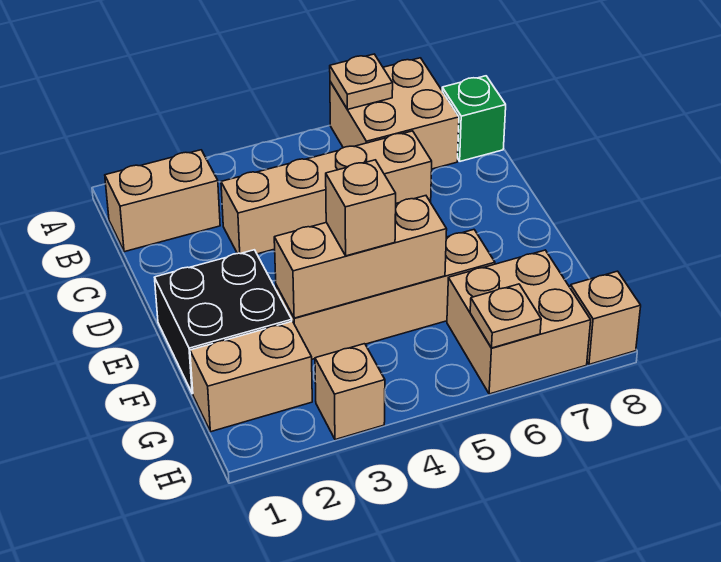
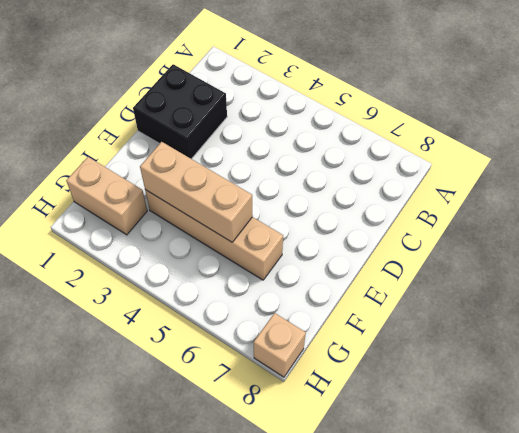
black brick C1:D2 level 1 -> black brick E1:F2 level 1
none -> tan brick A6:B7 level 1
none -> tan brick B1:B2 level 1
none -> green brick B8 level 1

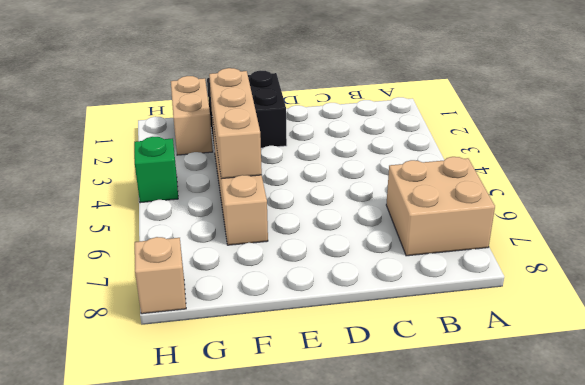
green brick H4 level 1 -> green brick B8 level 1
none -> tan brick B1:B2 level 1
none -> tan brick C3:C6 level 1
none -> tan brick G6:H7 level 1

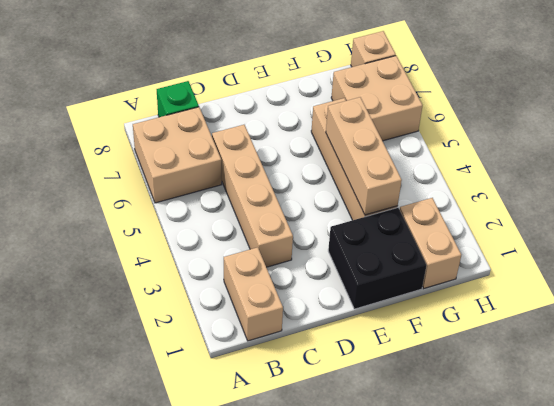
none -> tan brick H3 level 1
none -> tan plate A6 level 2
none -> tan plate H6 level 2

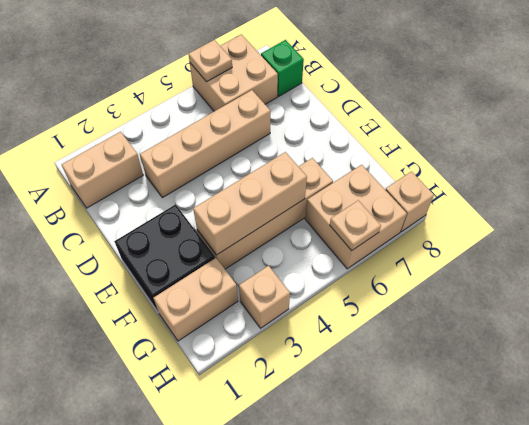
none -> tan brick F4 level 3

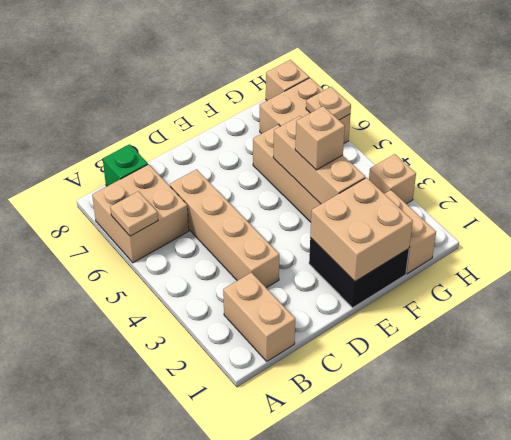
tan brick E1:F2 level 2 -> none

